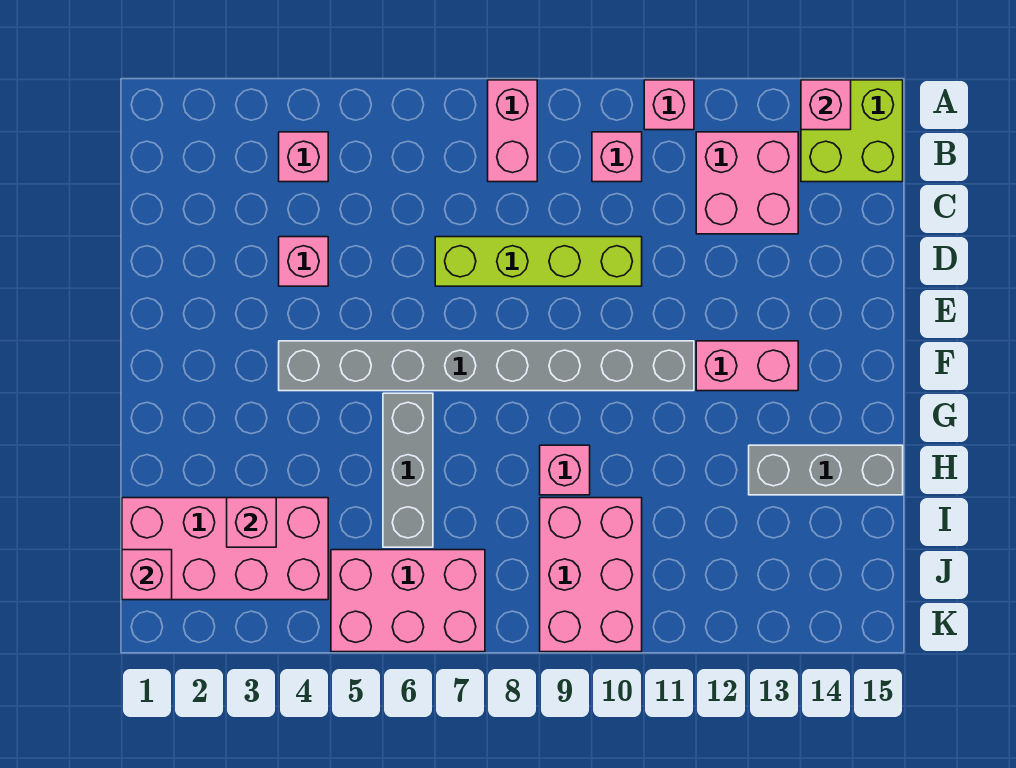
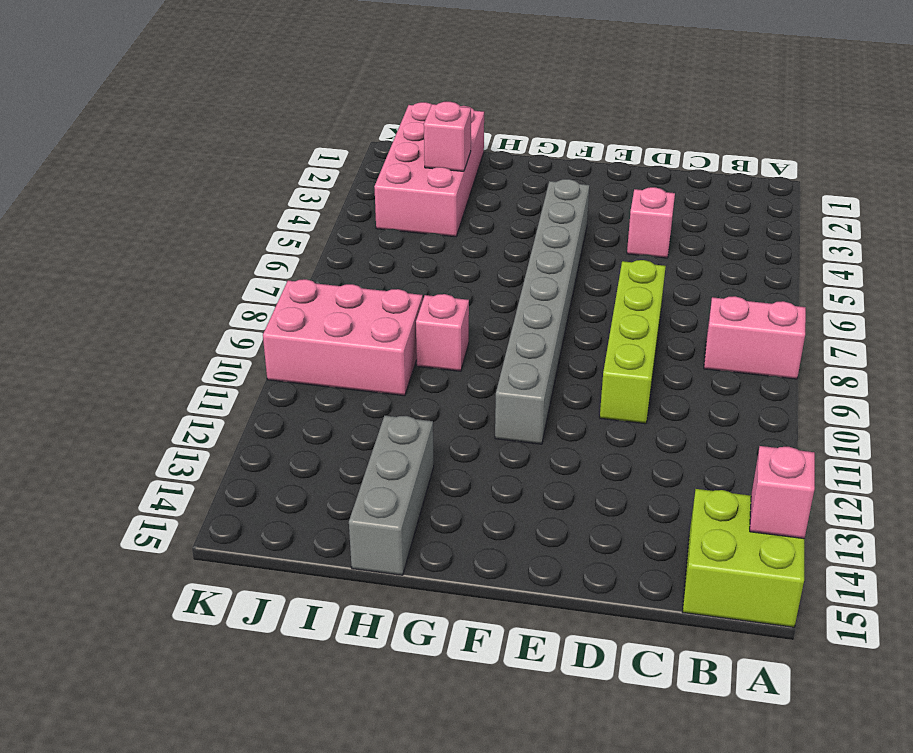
none -> pink brick A11 level 1
none -> pink brick B4 level 1
none -> pink brick B10 level 1

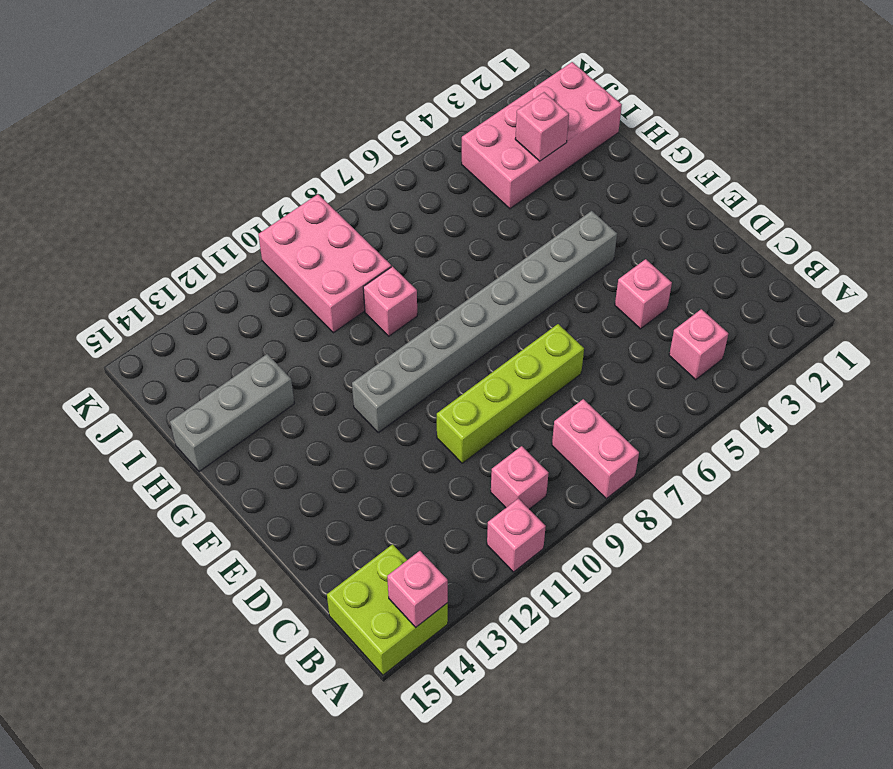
none -> pink brick B12:C13 level 1
none -> pink brick F12:F13 level 1
none -> grey brick G6:I6 level 1

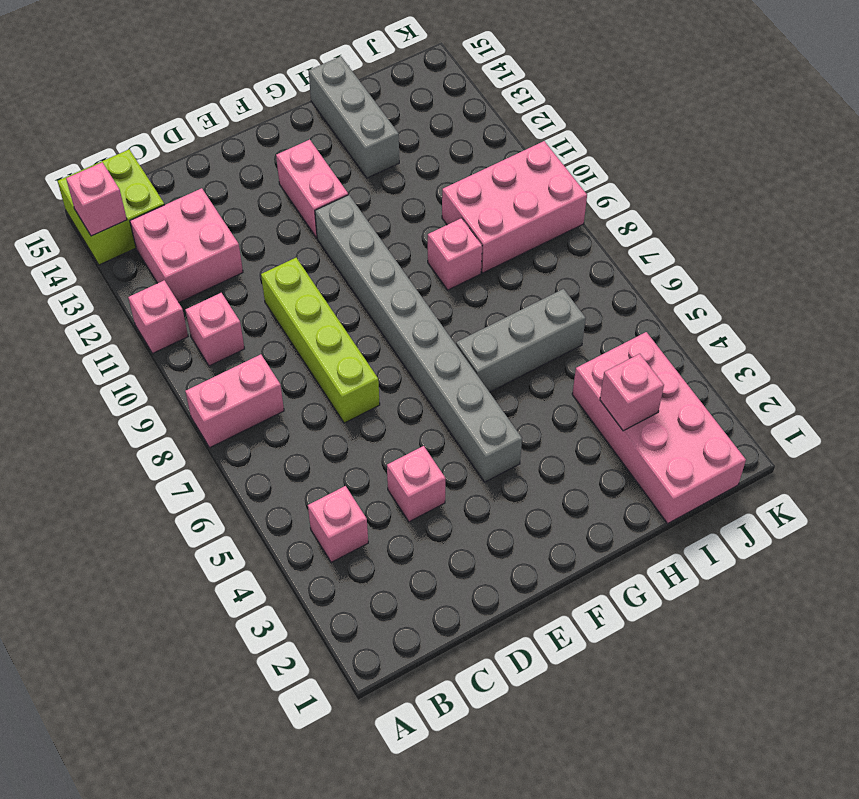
none -> pink brick J5:K7 level 1
none -> pink brick J1 level 2

